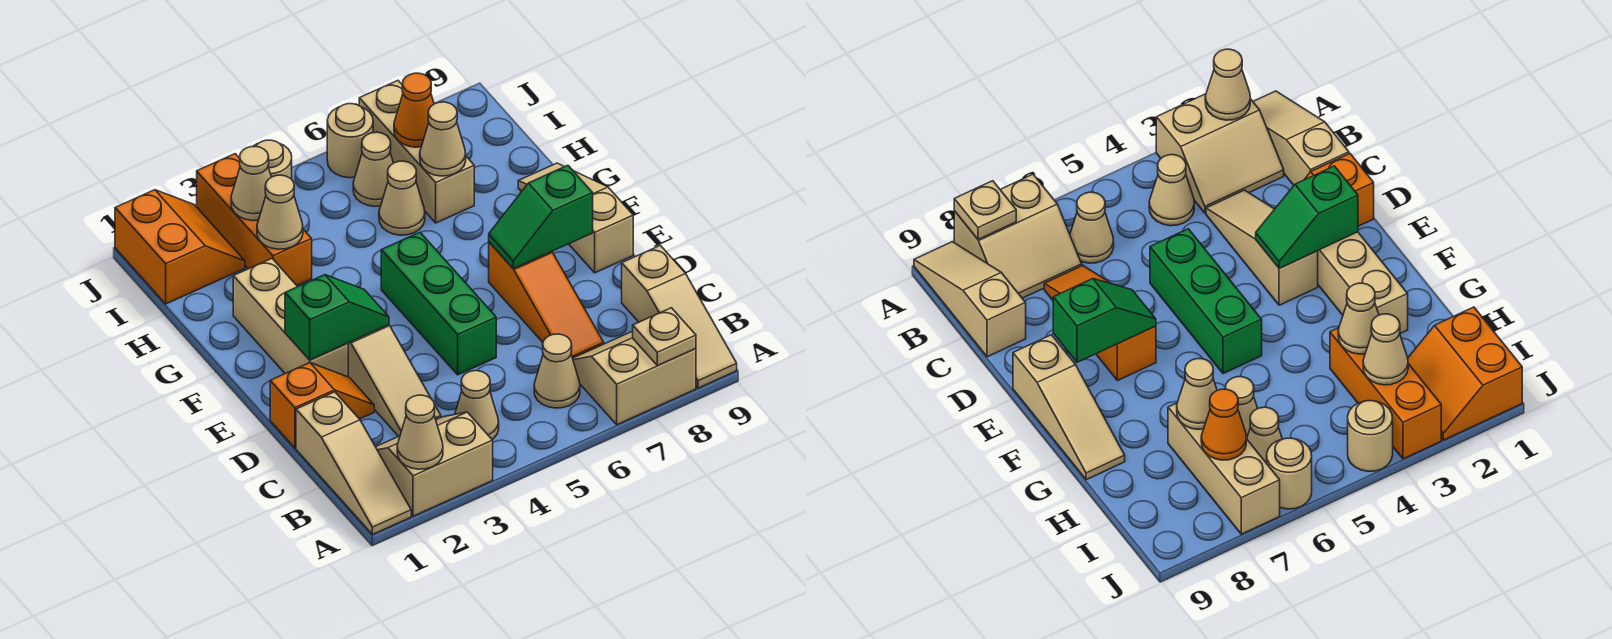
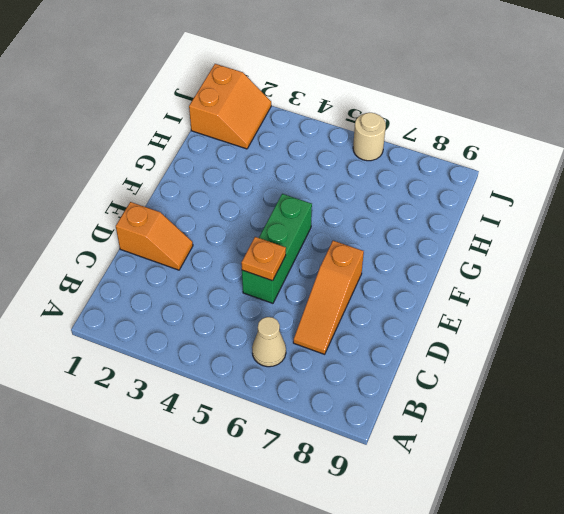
orange plate D5 level 2 -> none
none -> tan slope A1:C1 level 1 top C
none -> tan slope A2:B3 level 1 top A
none -> tan slope A7:B8 level 1 top A

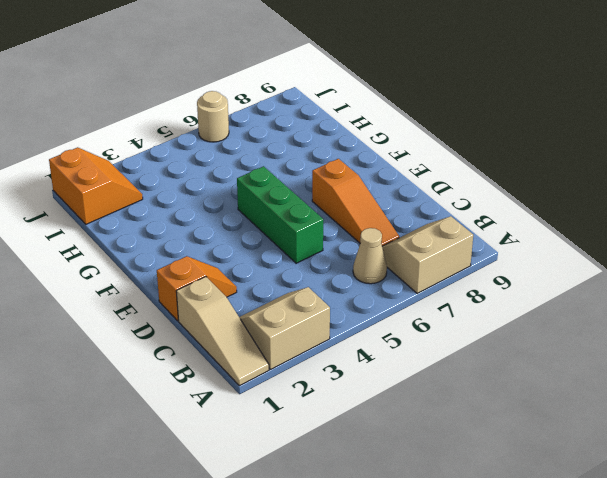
none -> tan slope A9:C9 level 1 top C
none -> tan cone B4 level 1
none -> tan slope C3:E3 level 1 top E

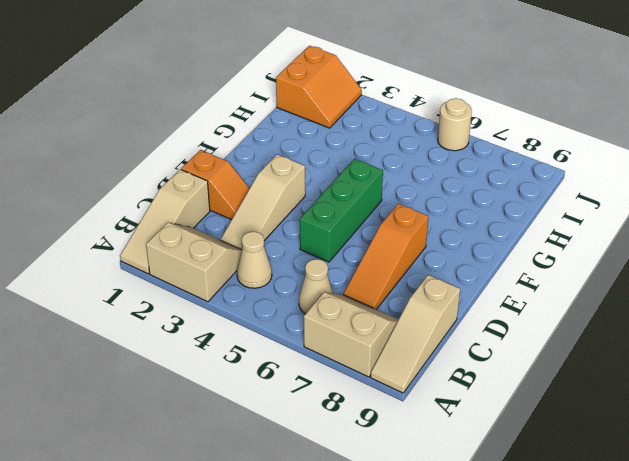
none -> tan brick E2:G2 level 1
none -> tan slope E9:G9 level 1 top E
none -> orange brick H3:J3 level 1

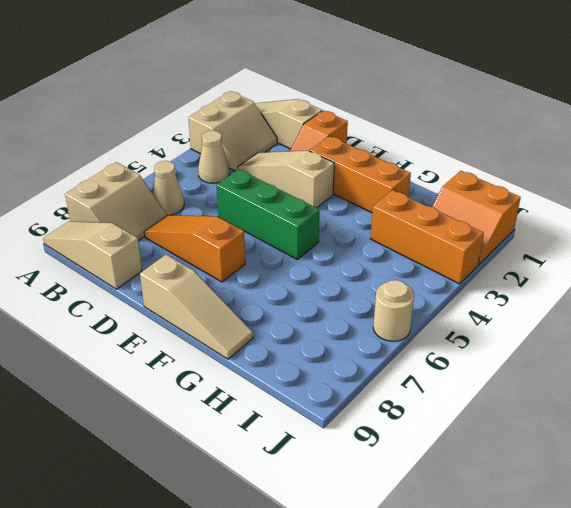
orange brick E2:G2 level 1 -> tan brick E2:G2 level 1
none -> tan cone H6 level 1
none -> tan brick H7:J7 level 1
none -> tan cone I6 level 1

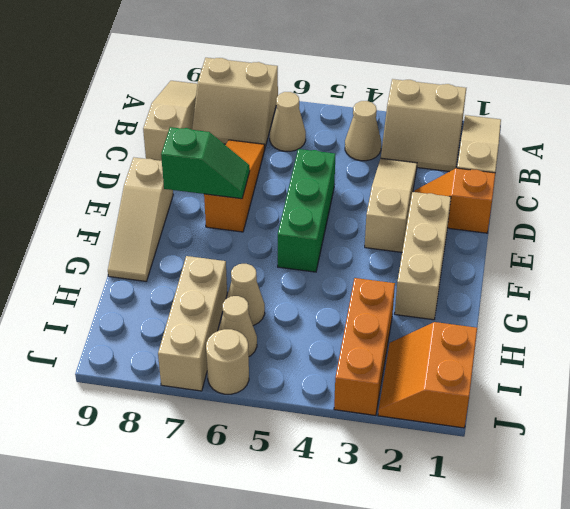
none -> tan round brick J4 level 1
none -> tan cone A2 level 2
none -> tan plate A8 level 2

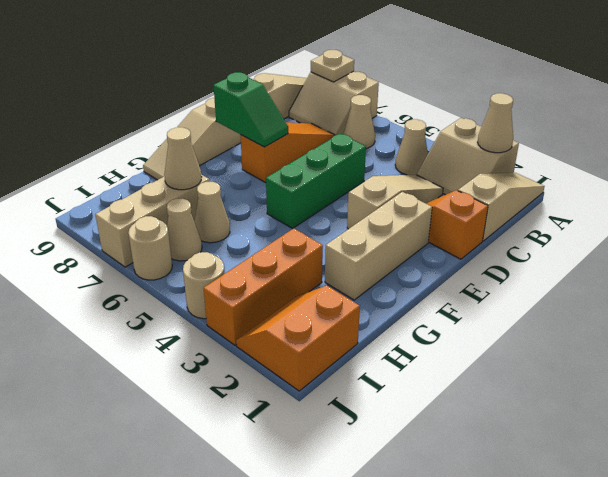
none -> green slope E2:E3 level 2 top 2
none -> tan cone H3 level 2
none -> tan cone I3 level 2

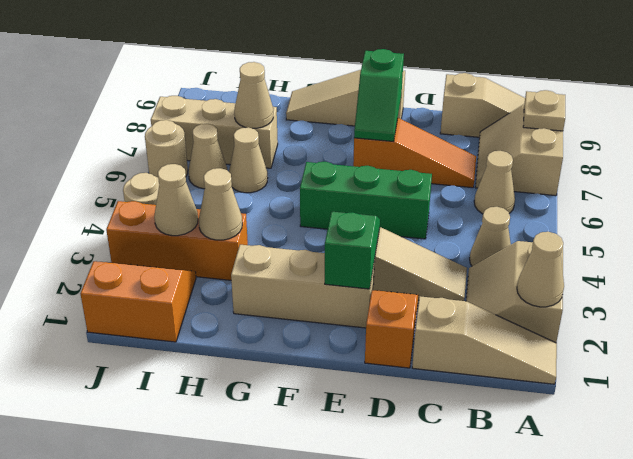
none -> orange cone I7 level 2

